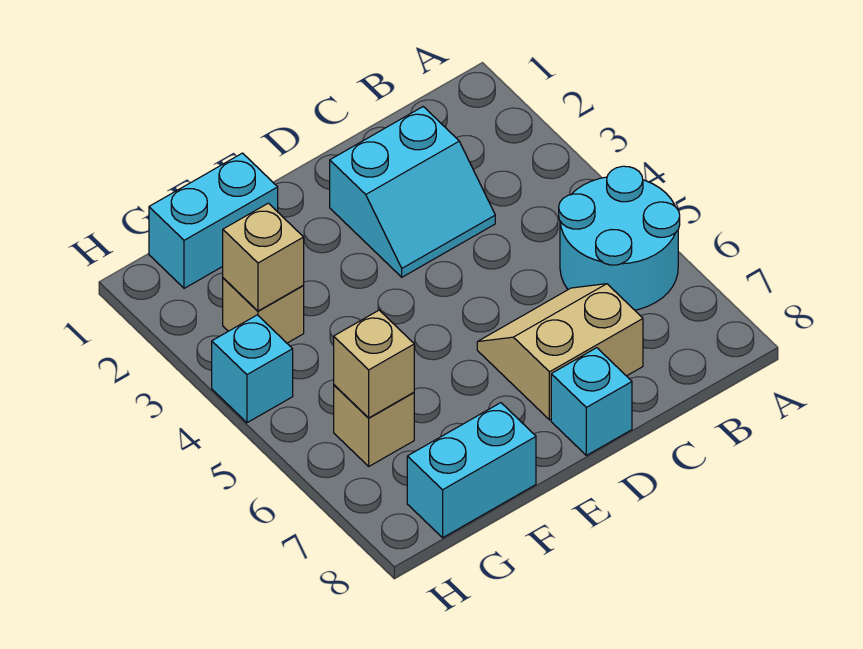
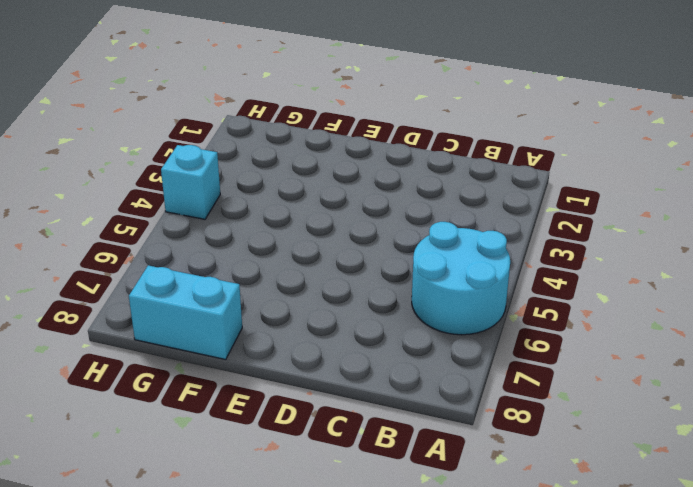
none -> cyan slope C2:D3 level 1 top 2
none -> tan slope C6:D7 level 1 top 7

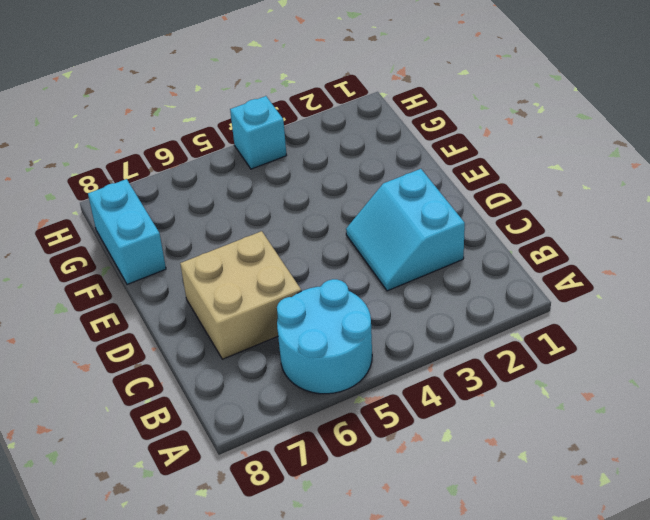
tan brick C6:D7 level 1 -> tan slope C6:D7 level 1 top 7
none -> cyan brick D8 level 1
none -> cyan brick F1:G1 level 1

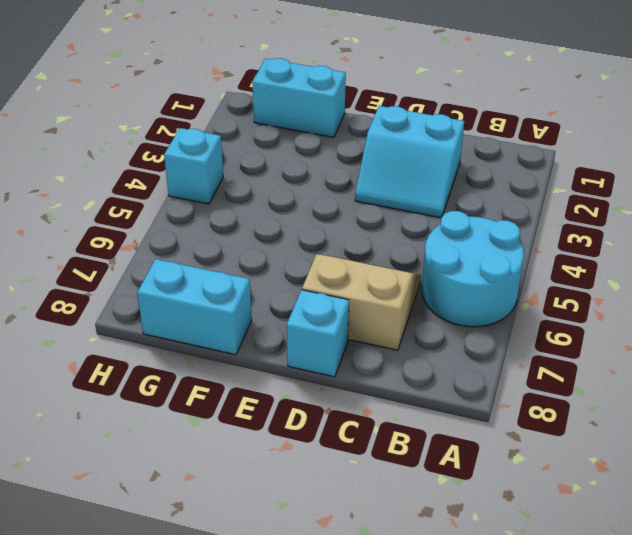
none -> tan brick G3 level 1
none -> tan brick G6 level 1

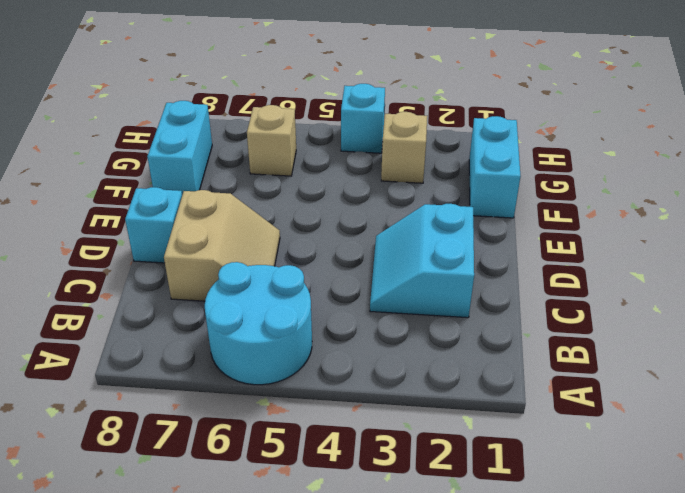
none -> tan brick G3 level 2
none -> tan brick G6 level 2

